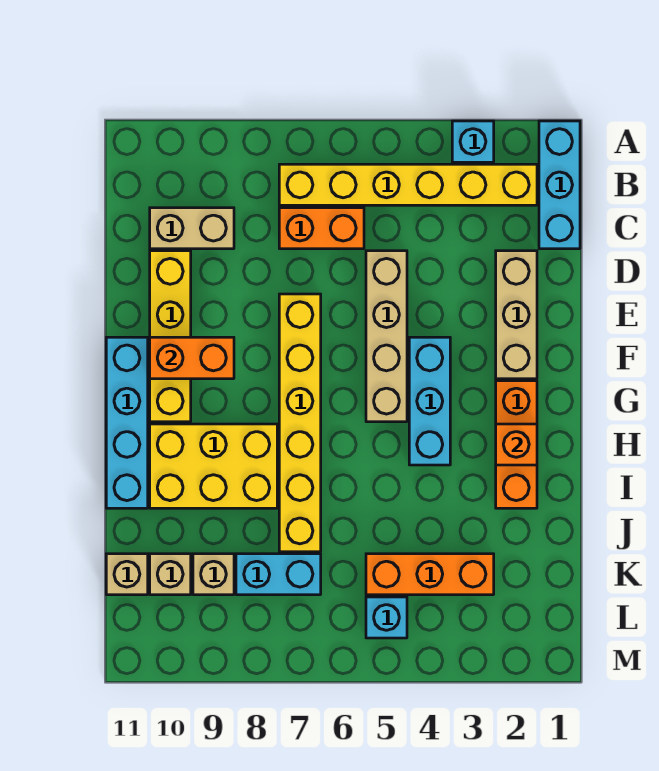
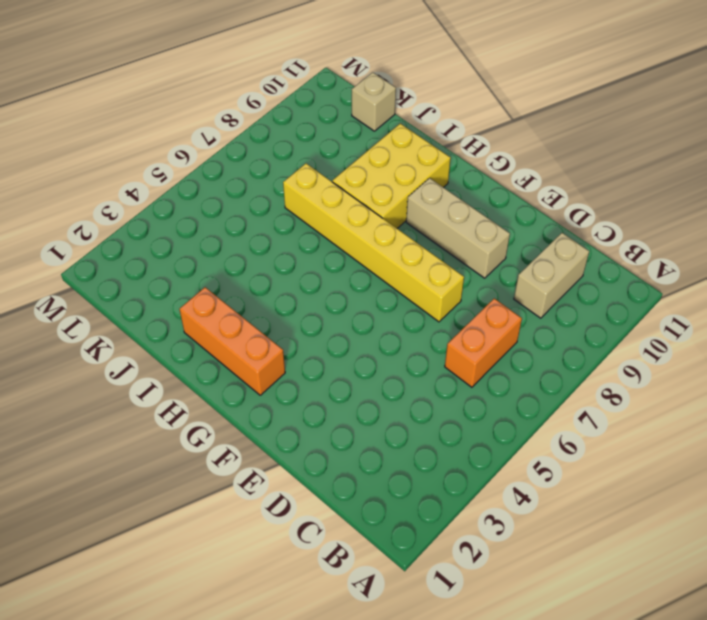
tan brick E9:G9 level 1 -> tan brick D2:F2 level 1
none -> cyan brick A1:C1 level 1
none -> cyan brick A3 level 1
none -> yellow brick B2:B7 level 1

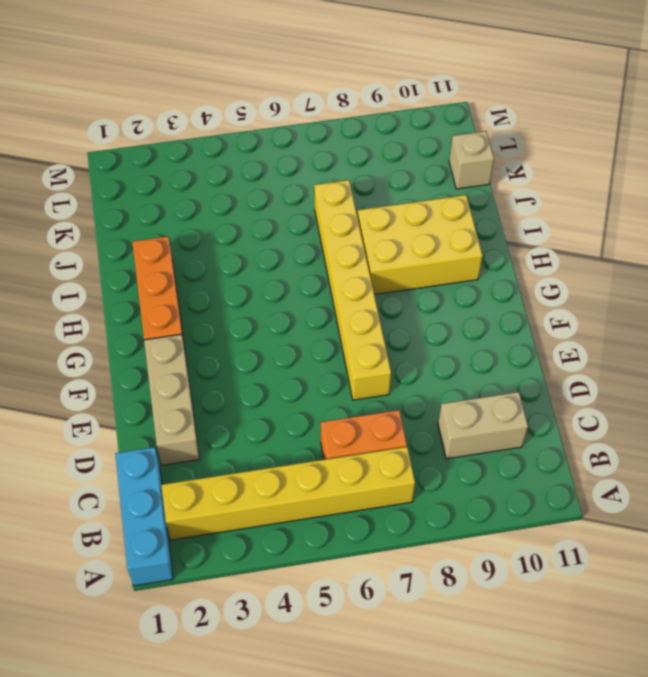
none -> cyan brick A3 level 1
none -> tan brick D5:G5 level 1
none -> yellow brick D10:G10 level 1

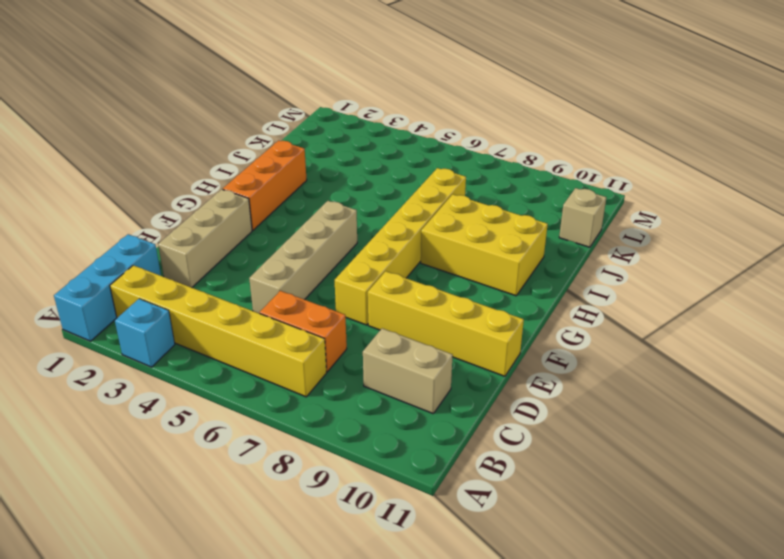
yellow brick E8:E11 level 1 -> yellow brick D10:G10 level 1
none -> cyan brick F4:H4 level 1
none -> cyan brick F11:I11 level 1
none -> orange brick K3:K5 level 1

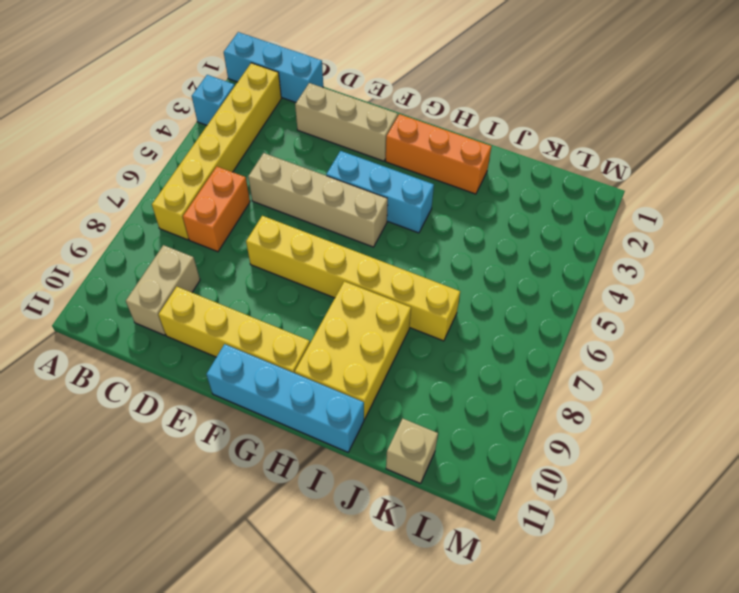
none -> orange brick K3:K5 level 1
none -> cyan brick K7:K8 level 1
none -> tan brick K9 level 1

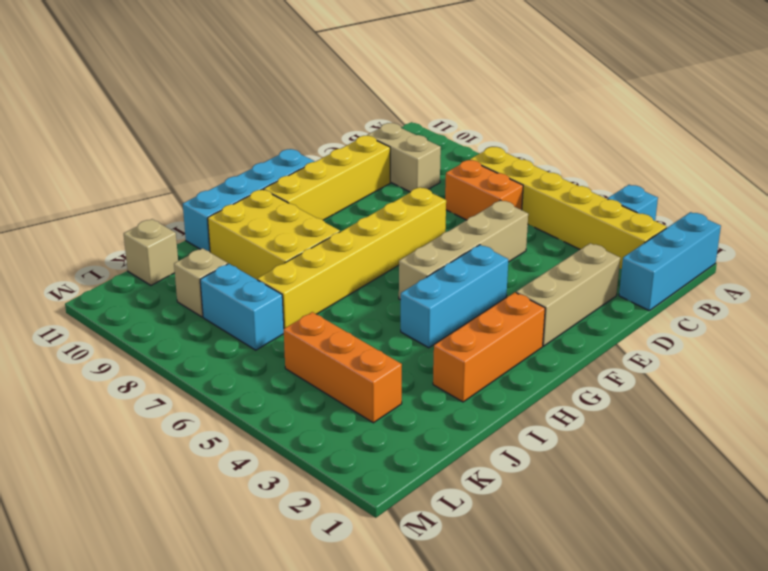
none -> tan brick K10 level 1
none -> cyan brick L5 level 1
none -> orange brick F9:F10 level 2

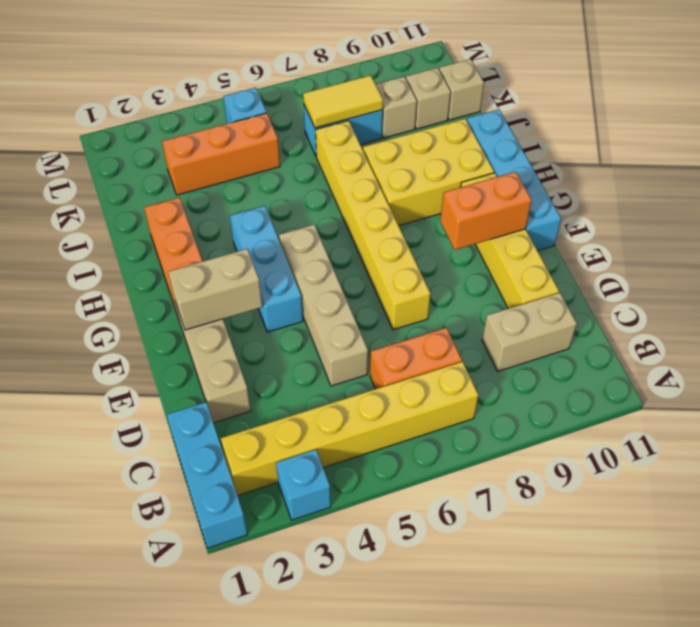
tan brick F2:F3 level 2 -> none
yellow tile K7:K8 level 2 -> none
none -> orange brick H2 level 2

